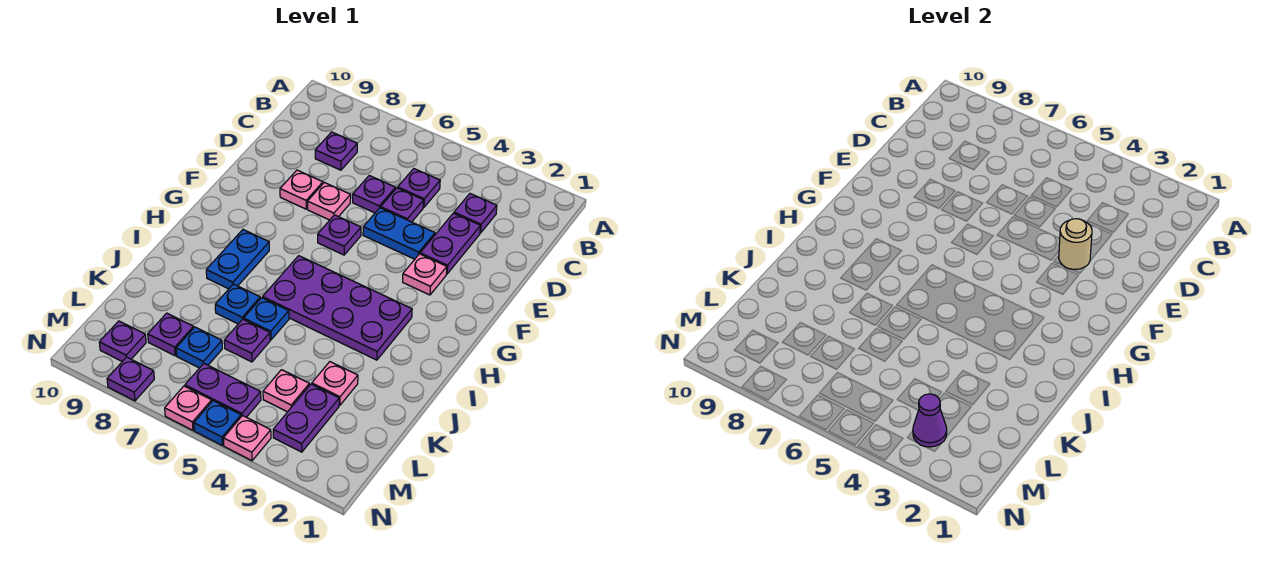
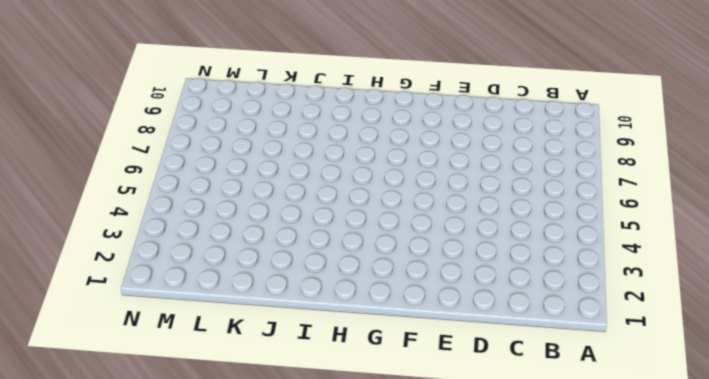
none -> purple plate C3 level 1
none -> purple plate C5 level 1
none -> purple plate C8 level 1

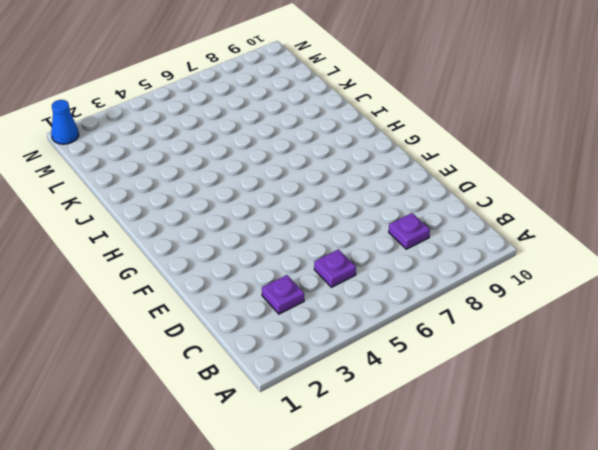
blue cone N1 level 1 -> none
none -> purple plate D3:E3 level 1
none -> purple plate D5 level 1
none -> purple plate D6 level 1

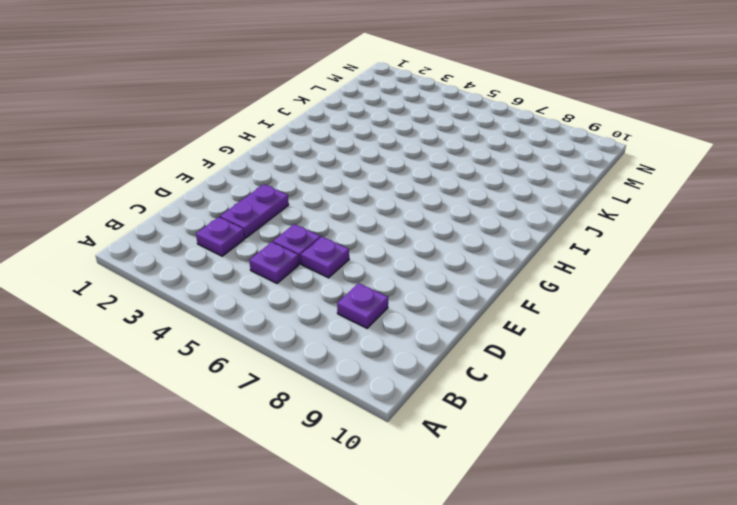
none -> blue plate E4:E5 level 1
none -> pink plate E7 level 1
none -> pink plate E8 level 1

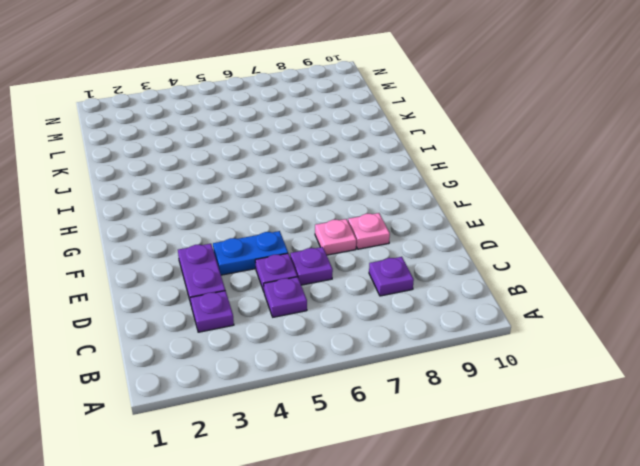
none -> pink plate F3 level 1
none -> purple plate F6 level 1
none -> purple plate H3:I6 level 1

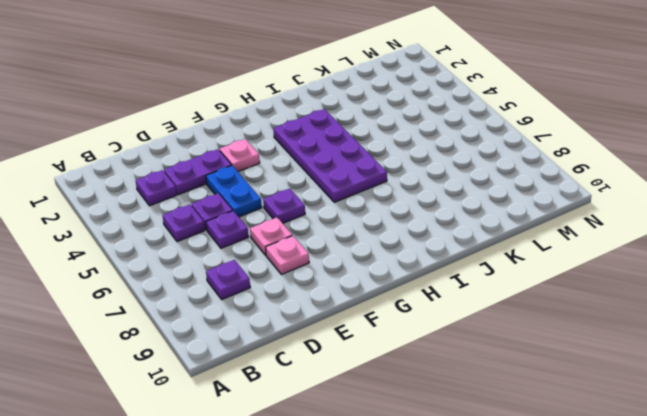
none -> blue plate H8:I8 level 1
none -> blue plate J6 level 1
none -> blue plate J7 level 1

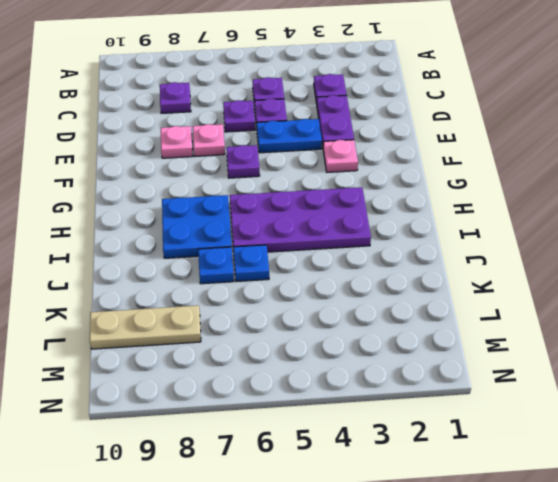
blue plate H7:I8 level 1 -> blue plate H8:I8 level 1
tan plate L8:L10 level 1 -> purple plate L8 level 1
none -> pink plate K3 level 1
none -> purple plate K6 level 1
none -> purple plate L3:M3 level 1

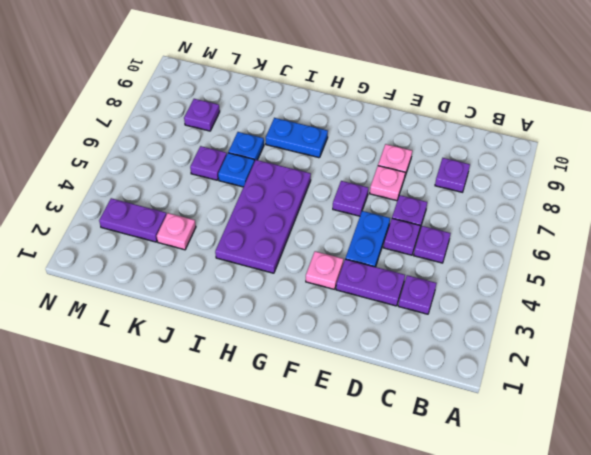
none -> pink plate L4 level 1
none -> blue plate L7 level 1
none -> purple plate M5:M6 level 1

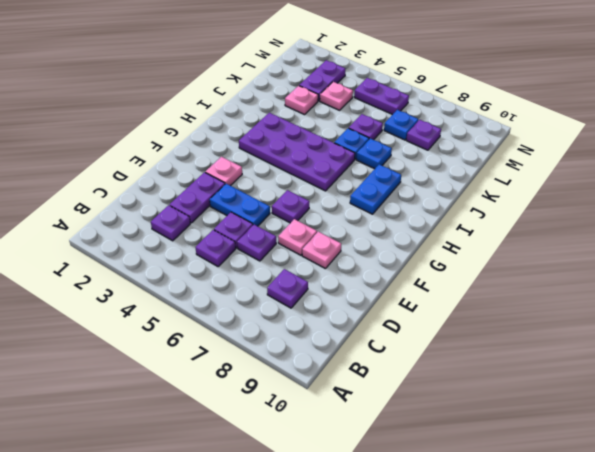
none -> purple plate M9 level 1
none -> pink plate N4 level 1
none -> blue plate N5 level 1

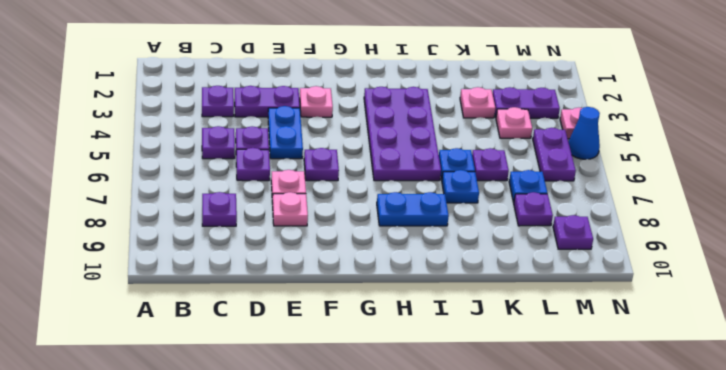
blue cone N5 level 1 -> blue plate N5 level 1
none -> pink plate N6 level 1
none -> purple plate N8 level 1
none -> tan round brick E3 level 2

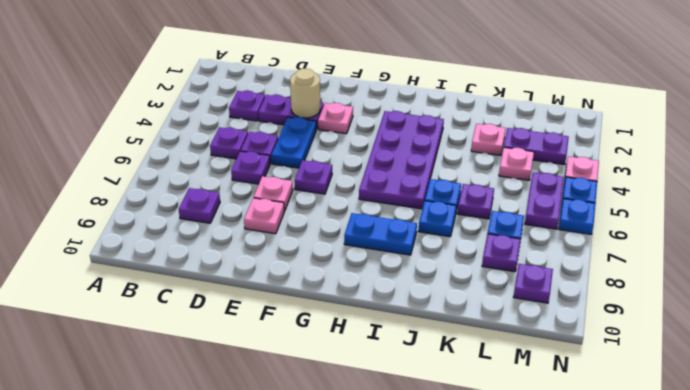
blue plate N6 level 1 -> pink plate N6 level 1
none -> purple plate N8 level 1
none -> purple cone M3 level 2

